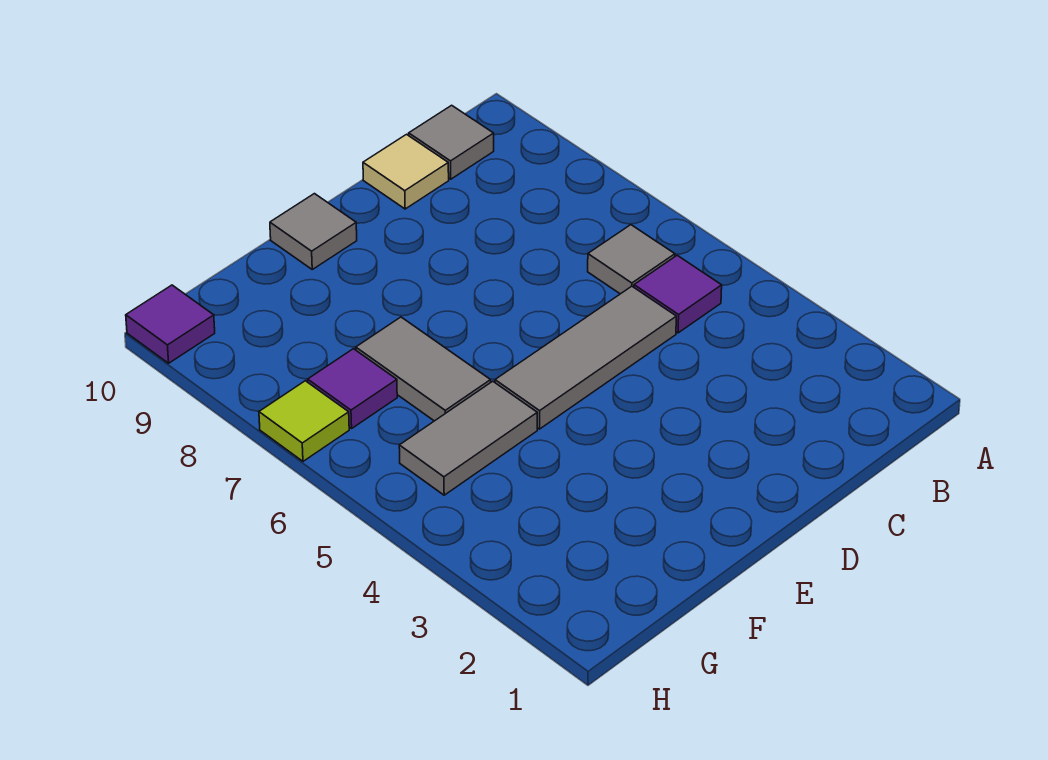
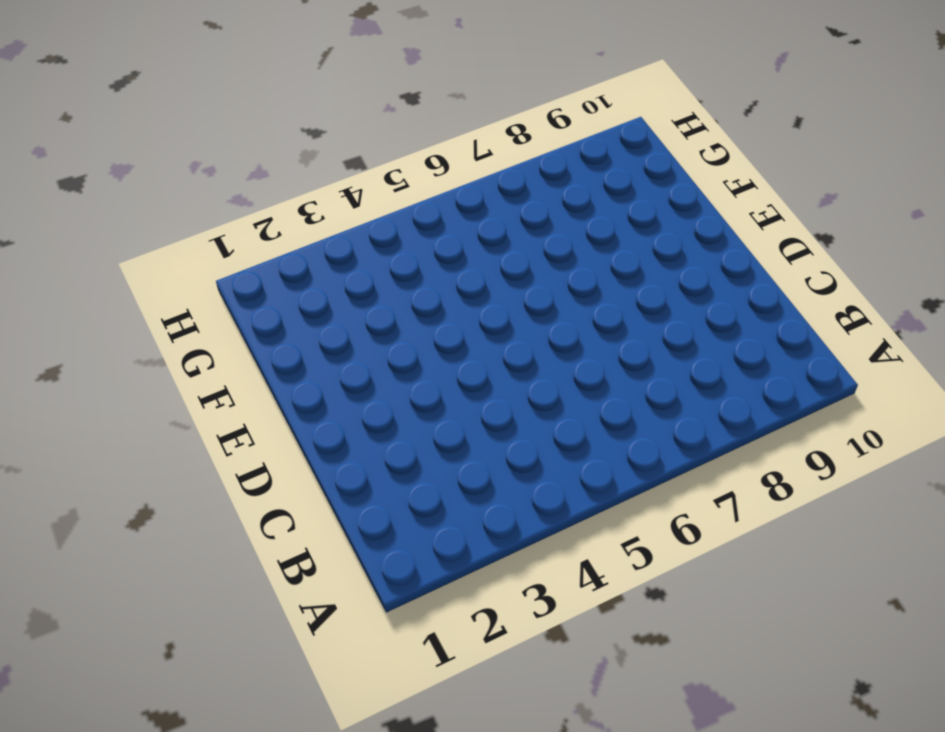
none -> purple tile B5 level 1
none -> grey tile B6 level 1

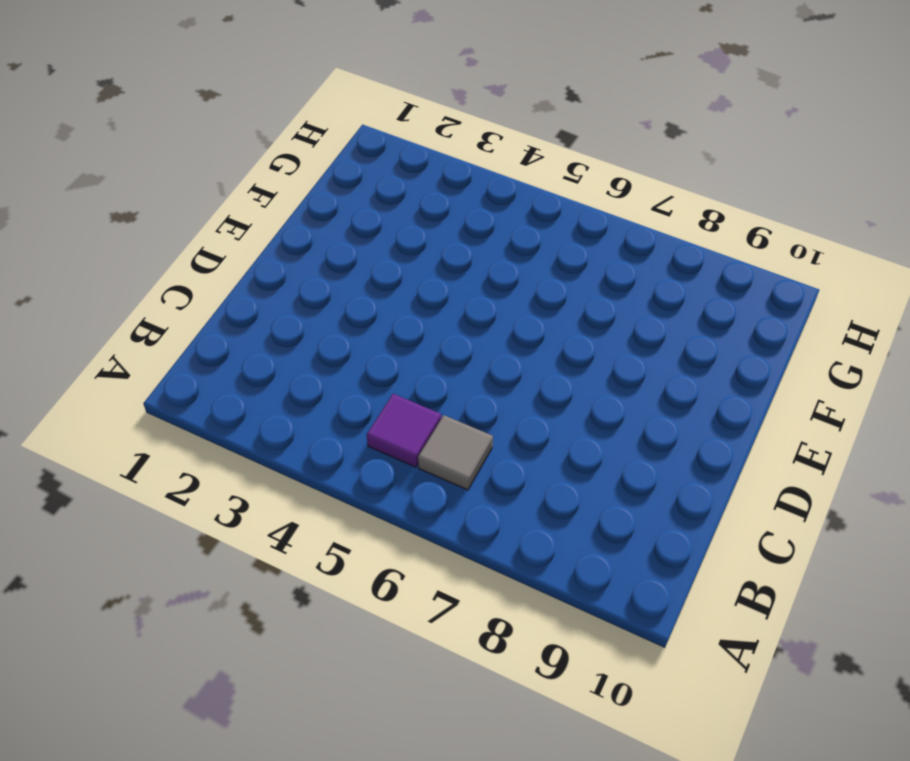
none -> grey tile B10 level 1
none -> grey tile C5:E5 level 1

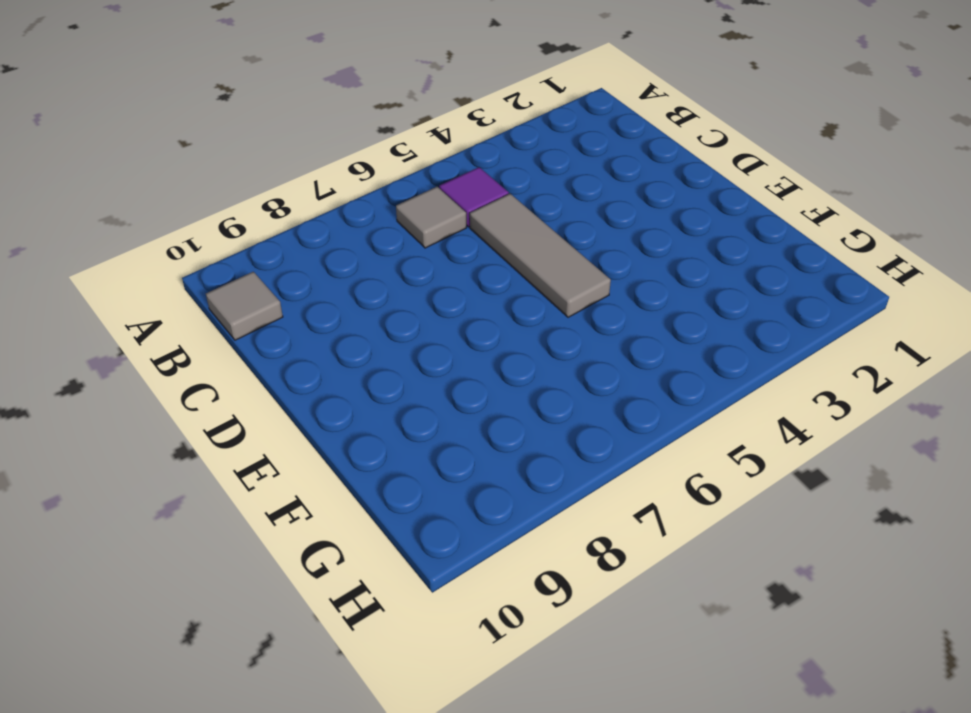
none -> tan tile C10 level 1
none -> grey tile E10 level 1

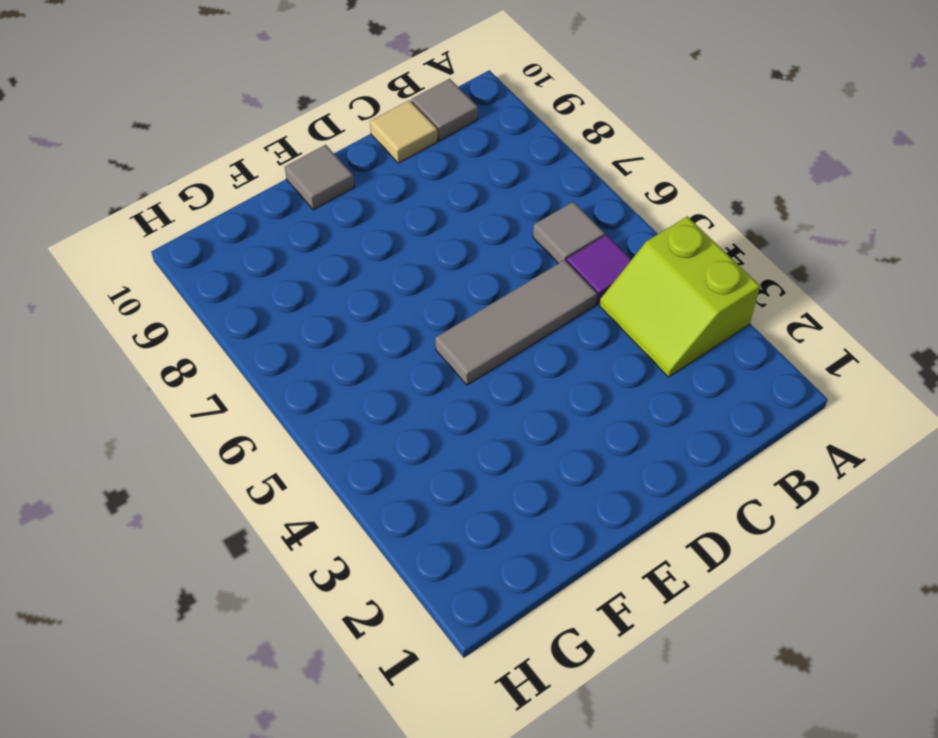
lime slope A3:B4 level 1 top A -> none
none -> grey tile F5:G5 level 1
none -> grey tile F6:F7 level 1

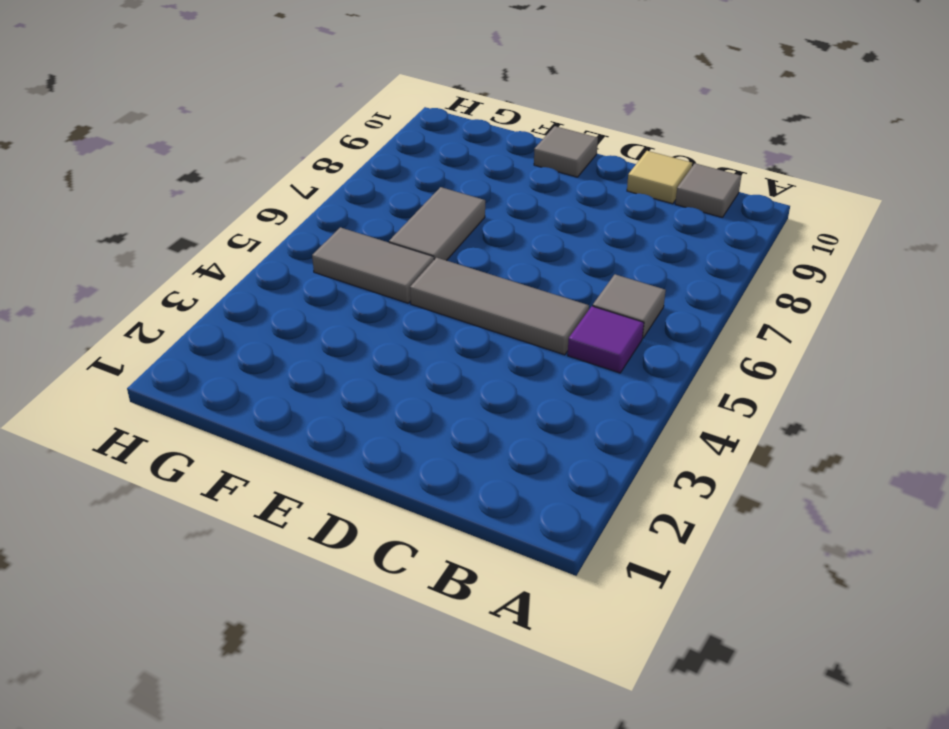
none -> purple tile G7 level 1
none -> lime tile H7 level 1

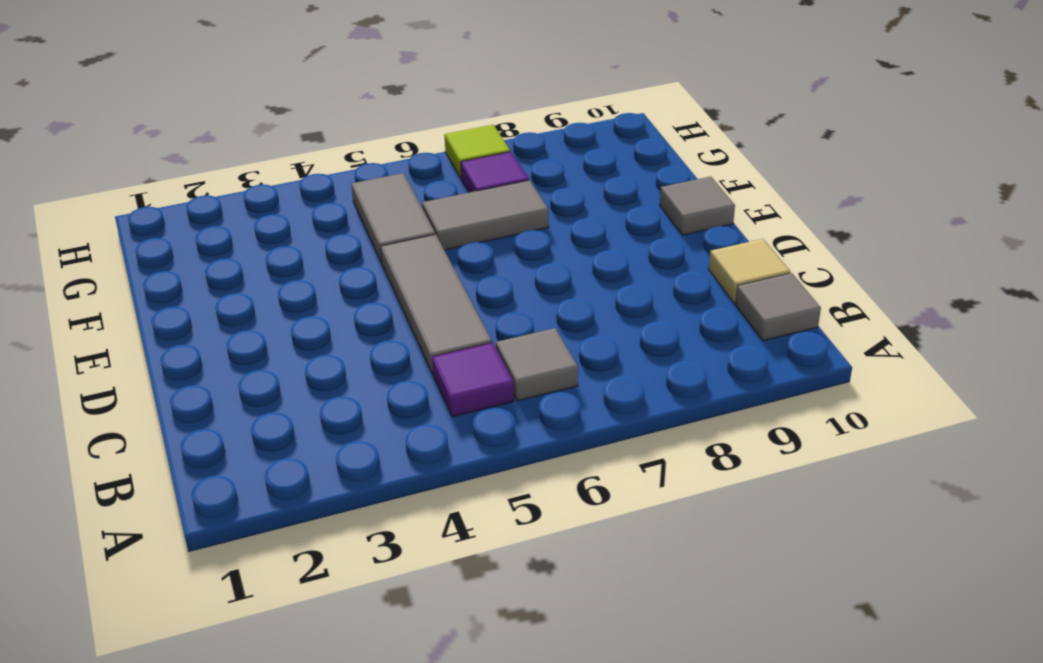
none -> purple tile H10 level 1

